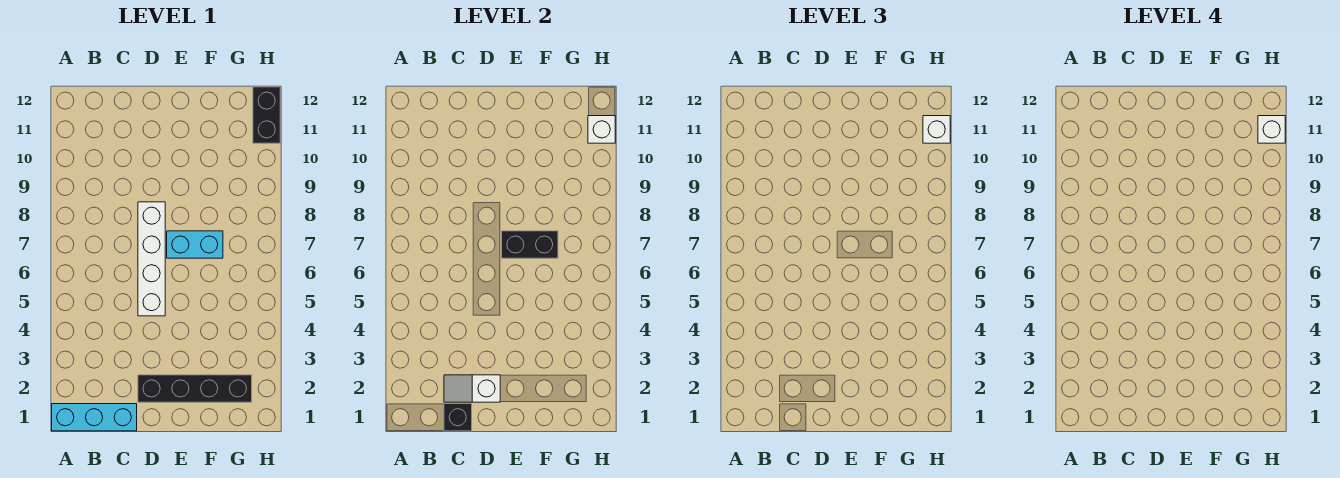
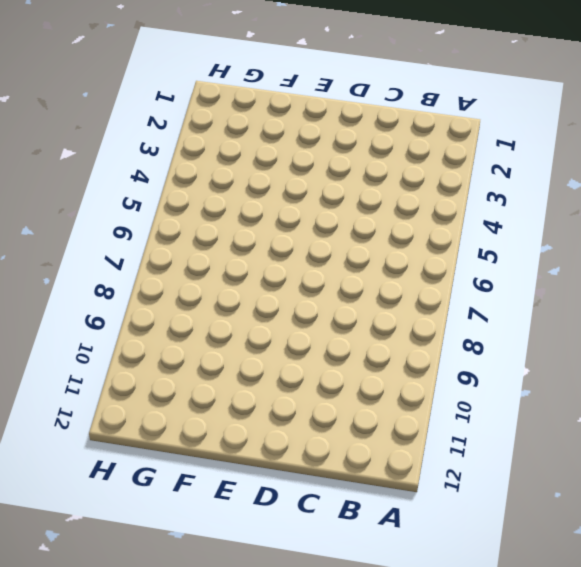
none -> cyan brick A1:C1 level 1
none -> black brick D2:G2 level 1

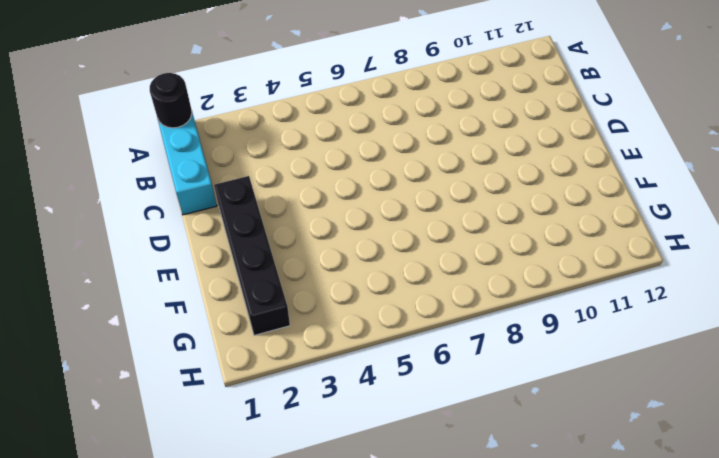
black round brick A1 level 2 -> none
none -> white brick D5:D8 level 1
none -> cyan brick E7:F7 level 1

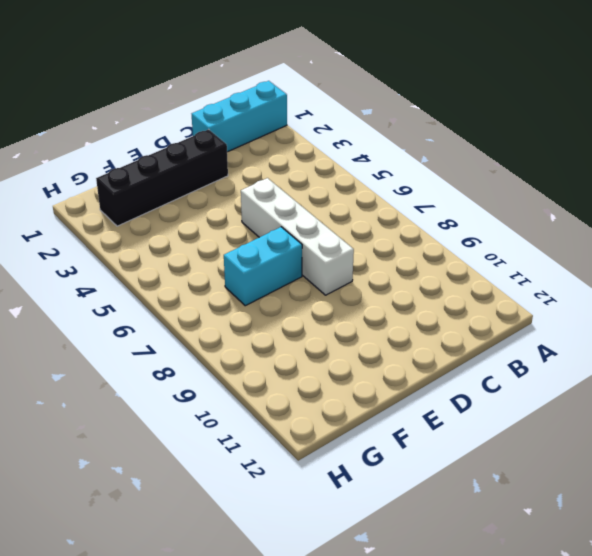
none -> black brick H11:H12 level 1
none -> black brick C1 level 2

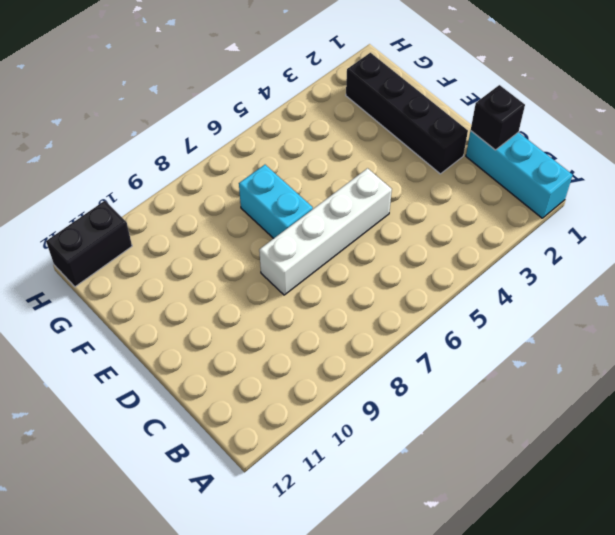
none -> white slope C2:D2 level 2 top D
none -> black brick E7:F7 level 2

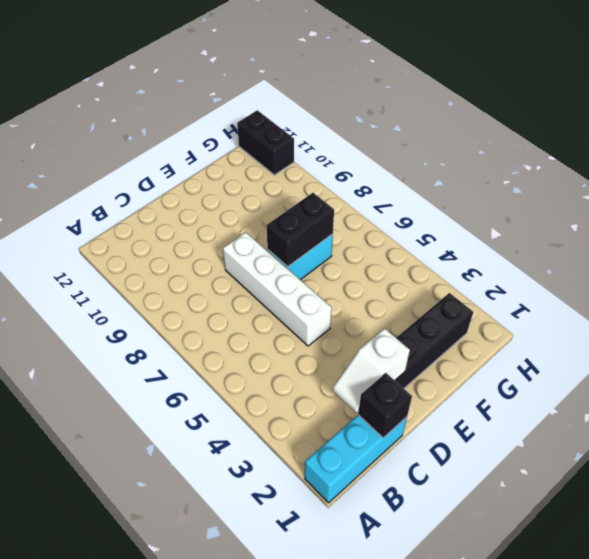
none -> white brick H11 level 2
none -> white brick H11 level 3

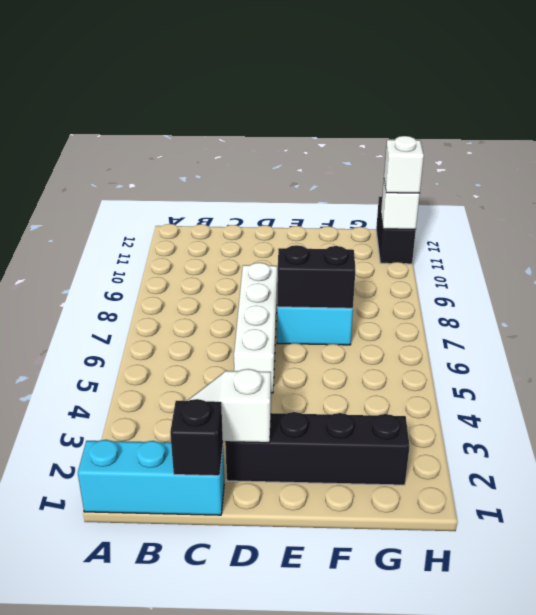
none -> white brick H11 level 4

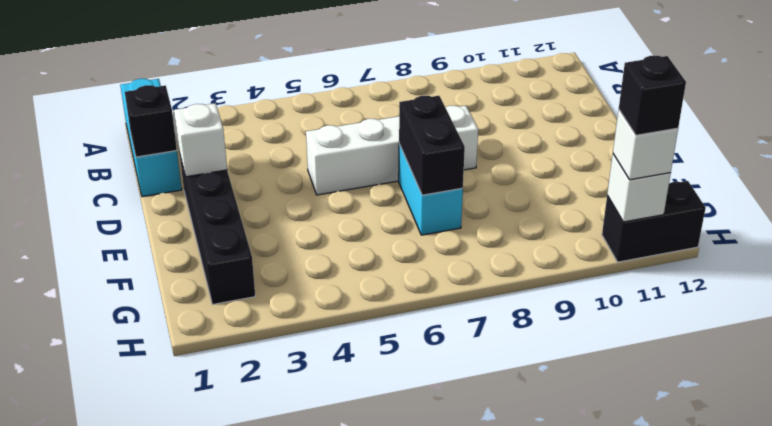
black brick H11 level 4 -> white brick H11 level 4

